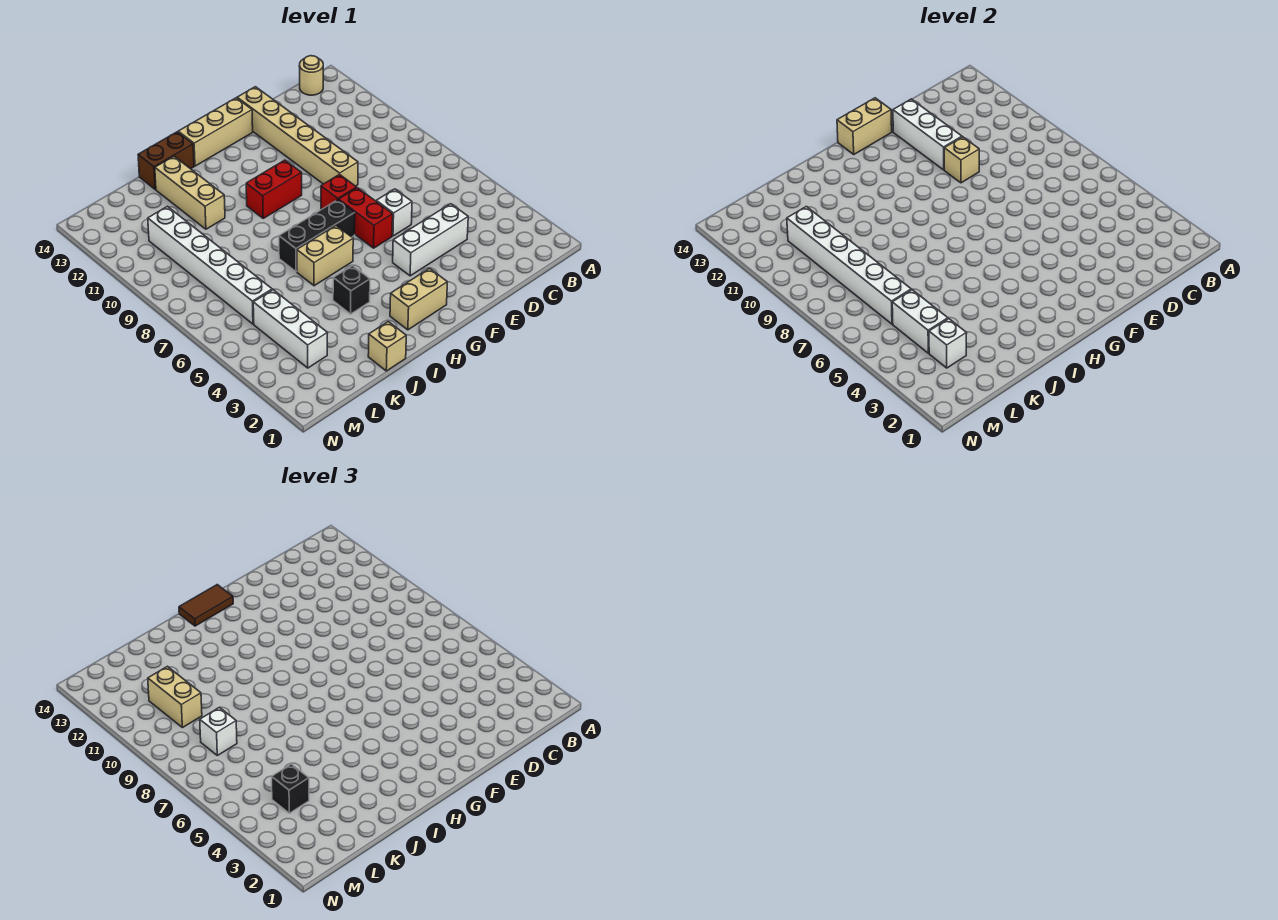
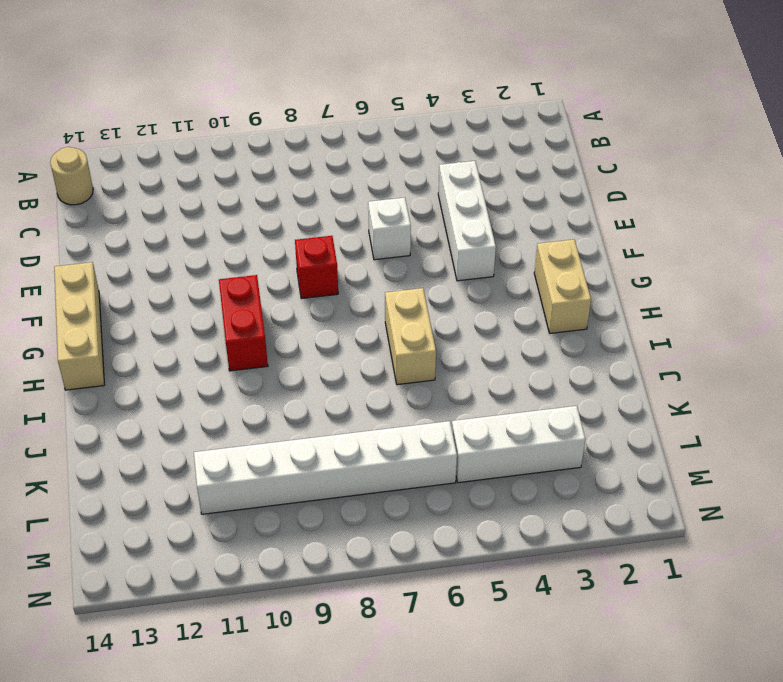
none -> tan brick E9:E14 level 1
none -> red brick F6:F7 level 1
none -> black brick G7:I7 level 1

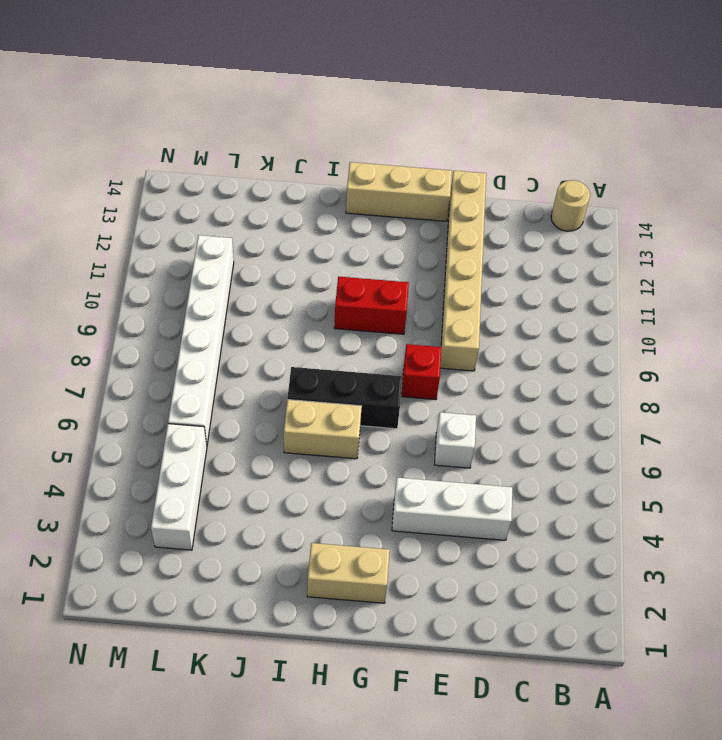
none -> red brick F6:F7 level 1
none -> black brick I4 level 1
none -> brown brick I14:J14 level 1

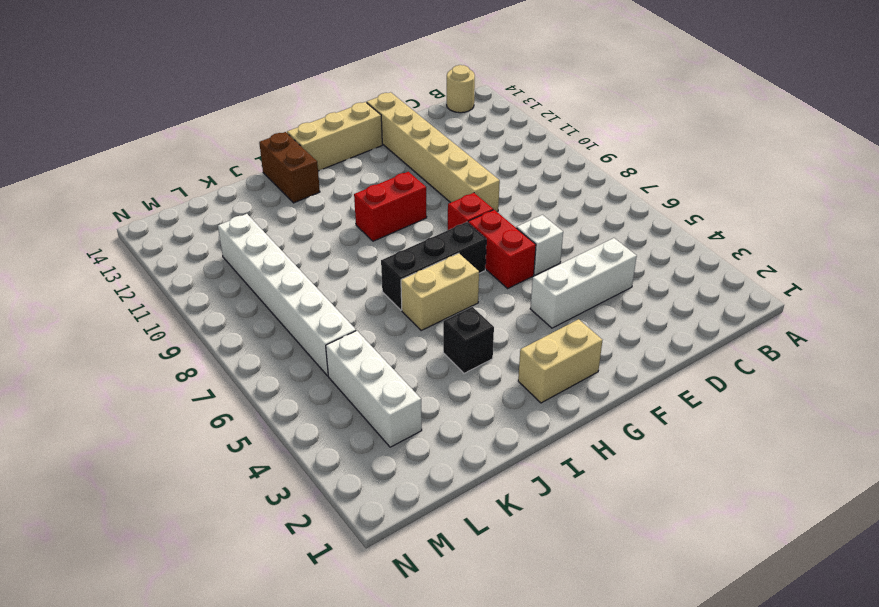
brown brick I13:I14 level 1 -> brown brick I14:J14 level 1
none -> tan brick J1 level 1
none -> tan brick J11:J13 level 1
none -> tan brick E10 level 2

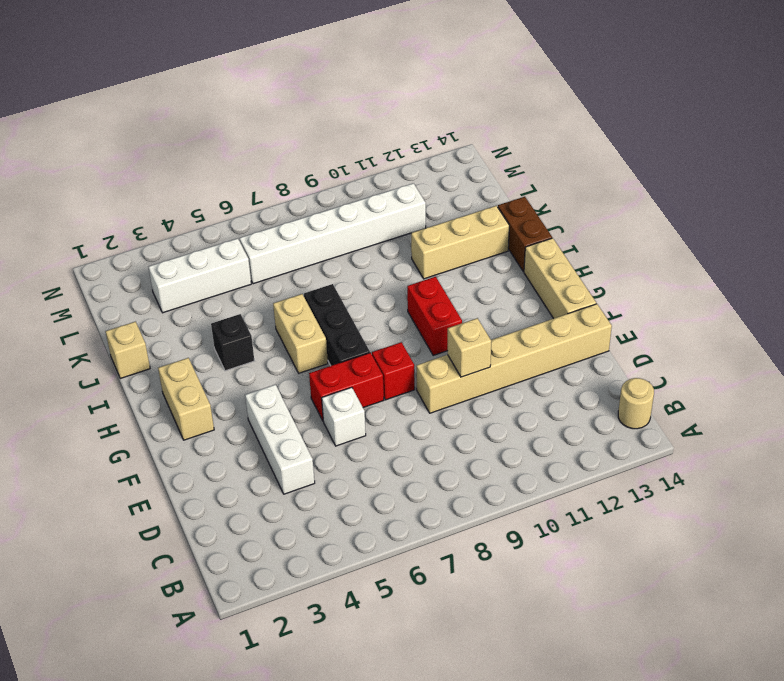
none -> white brick E11:E13 level 2
none -> tan brick F14:G14 level 2
none -> white brick L3 level 2

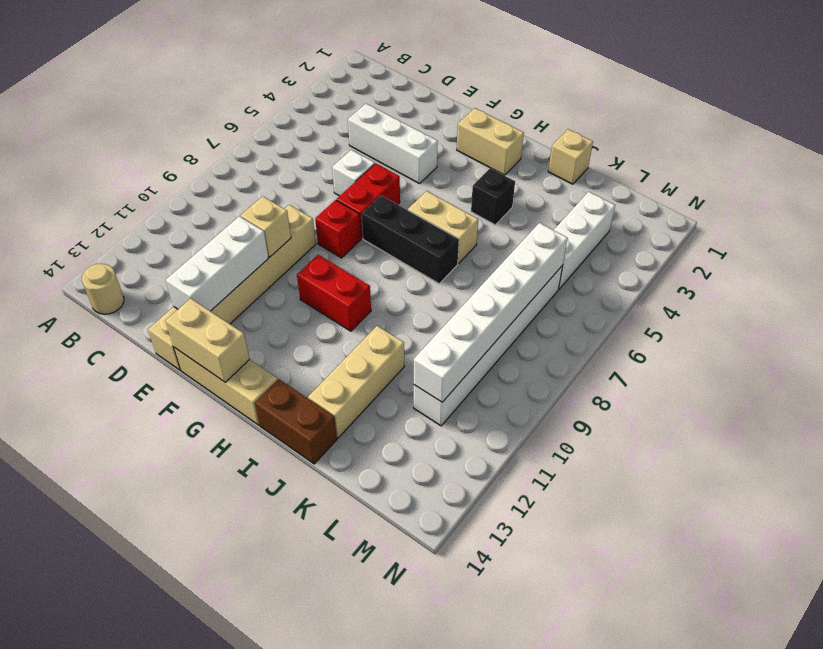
none -> white brick L3 level 2
none -> white brick L4:L5 level 2
none -> brown tile G14:H14 level 3

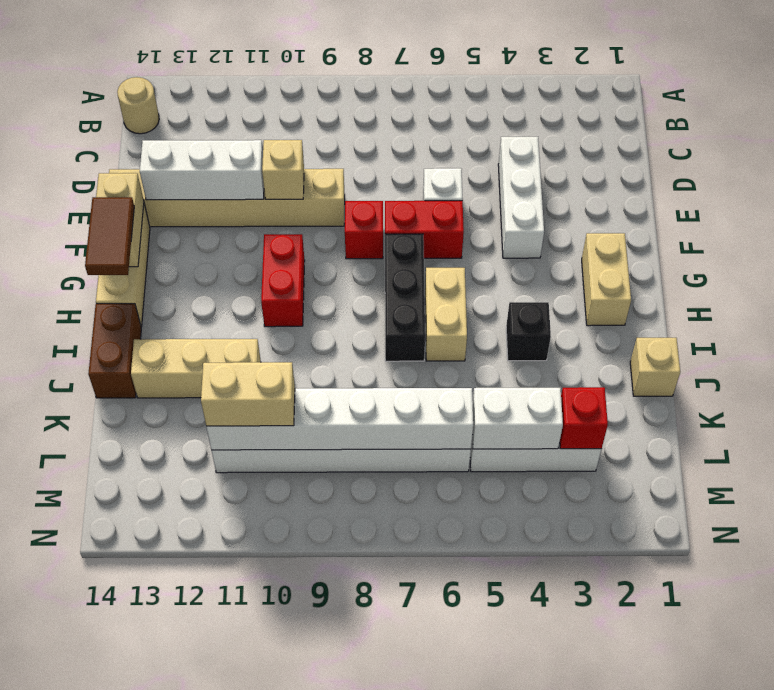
red brick L3 level 2 -> white brick L3 level 2
none -> black brick L4 level 3
none -> white brick L8 level 3

